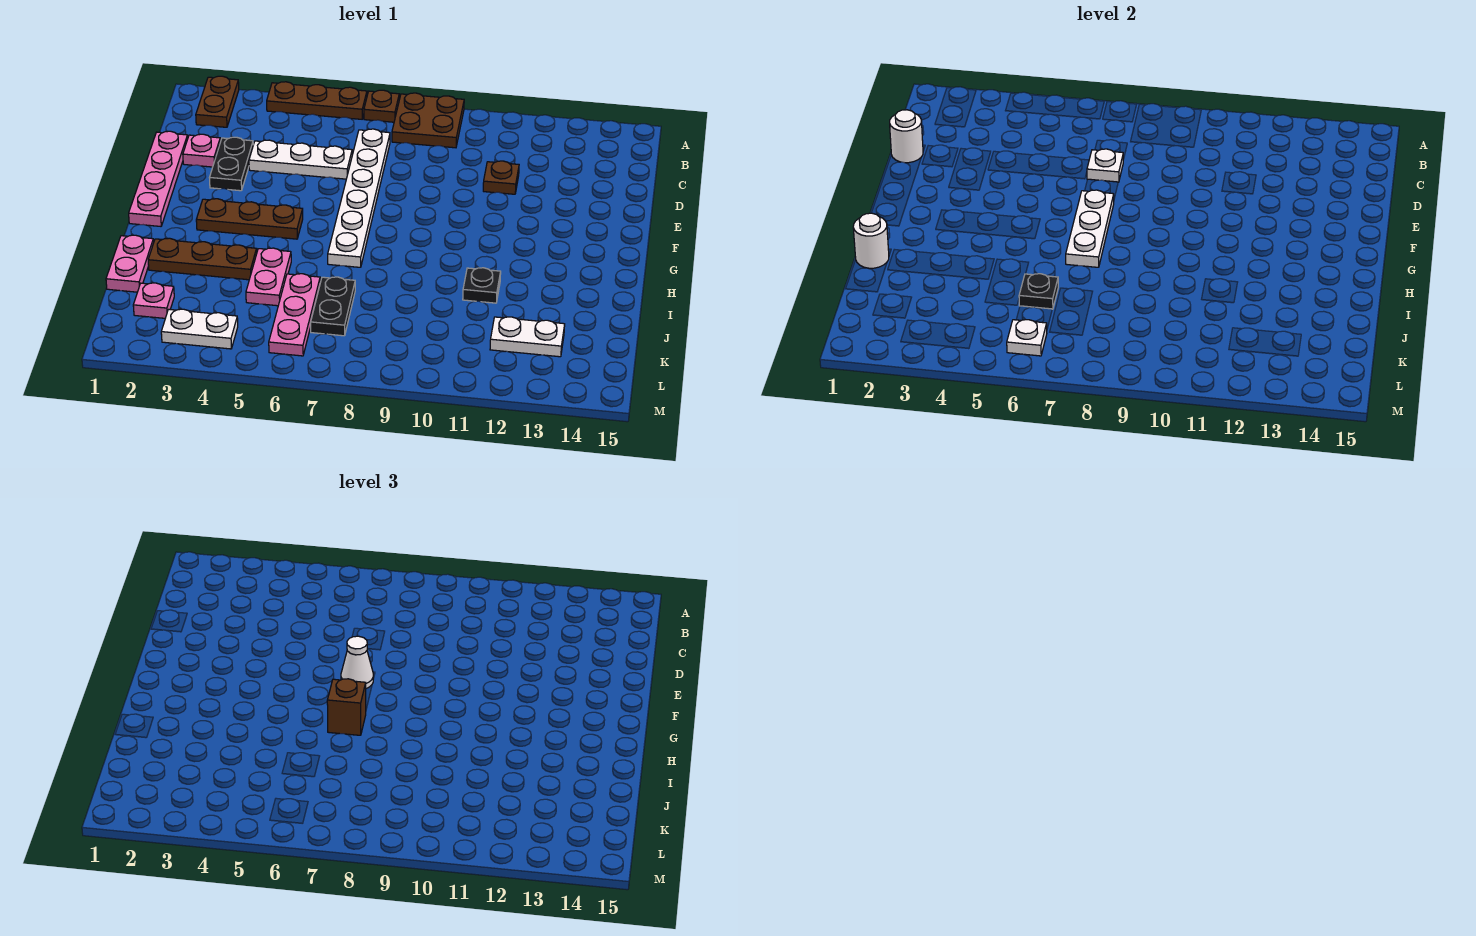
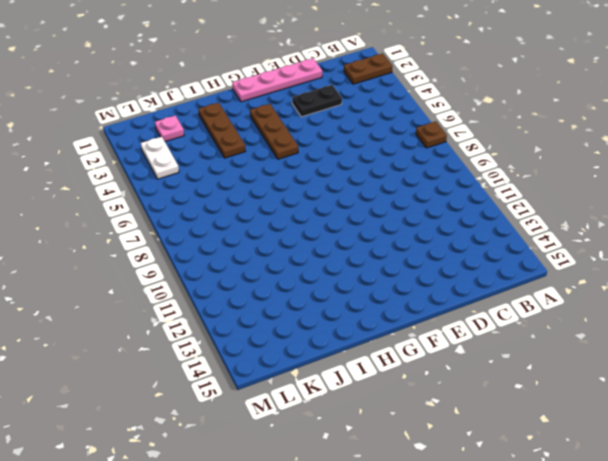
none -> brown plate A4:A6 level 1
none -> brown plate A8:B9 level 1
none -> white plate C7:H7 level 1

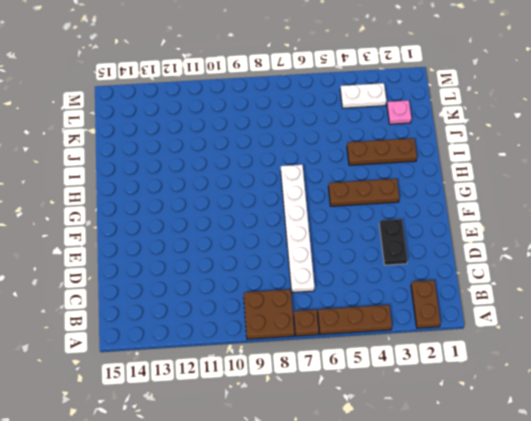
none -> pink plate D1:G1 level 1
none -> pink plate D2 level 1
none -> white plate D4:D6 level 1

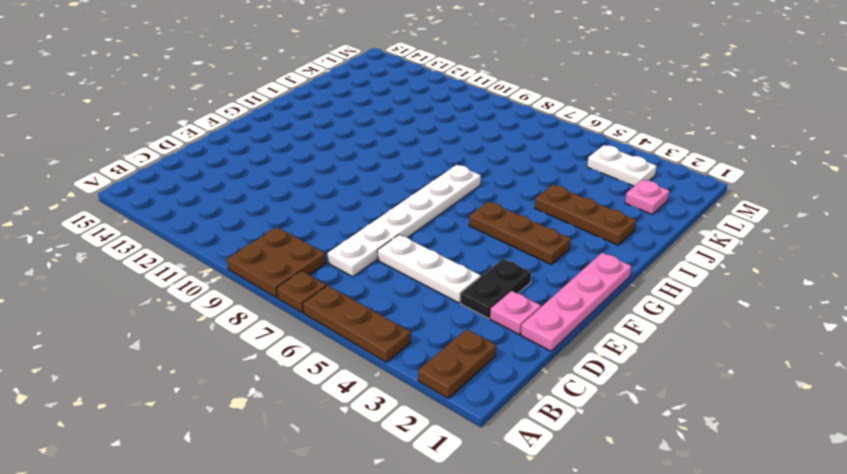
none -> brown plate D11 level 1
none -> pink plate I1:J1 level 1
none -> pink plate I5:J5 level 1

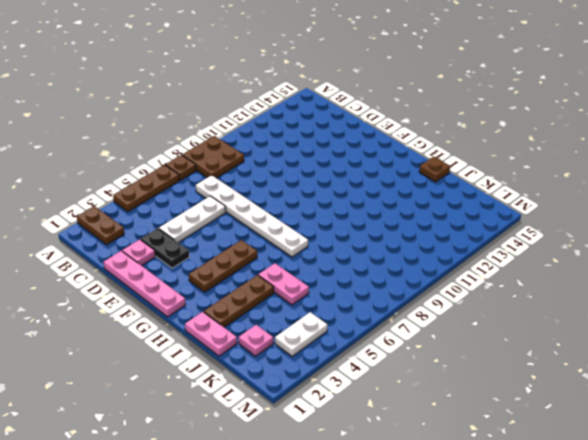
brown plate I15 level 1 -> brown plate D11 level 1
none -> black plate I11 level 1
none -> pink plate J6:L6 level 1
none -> black plate J7:K7 level 1

